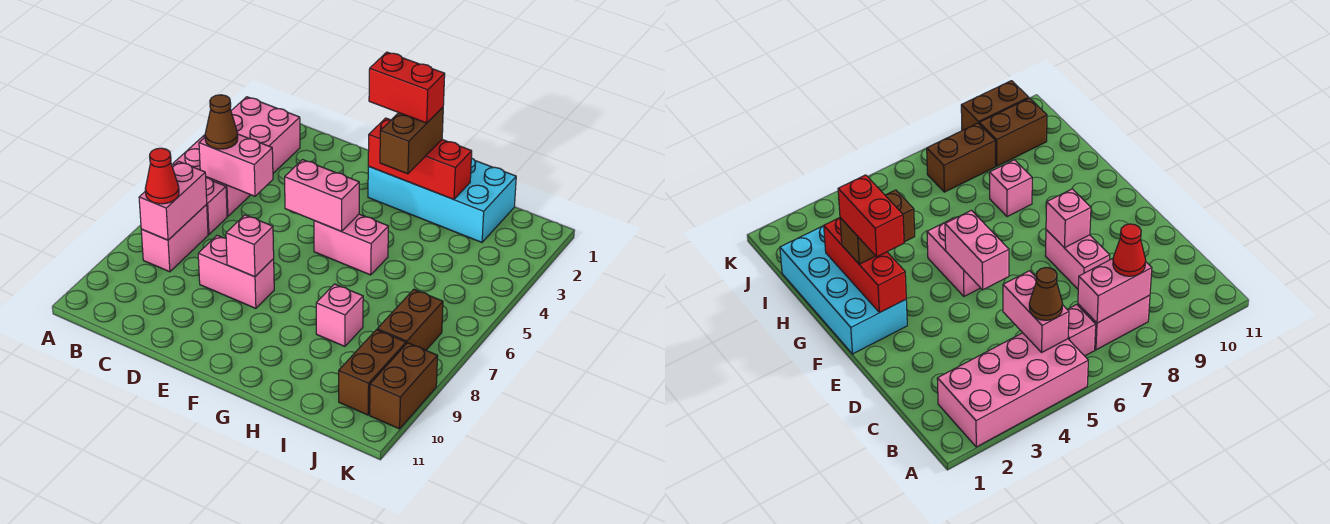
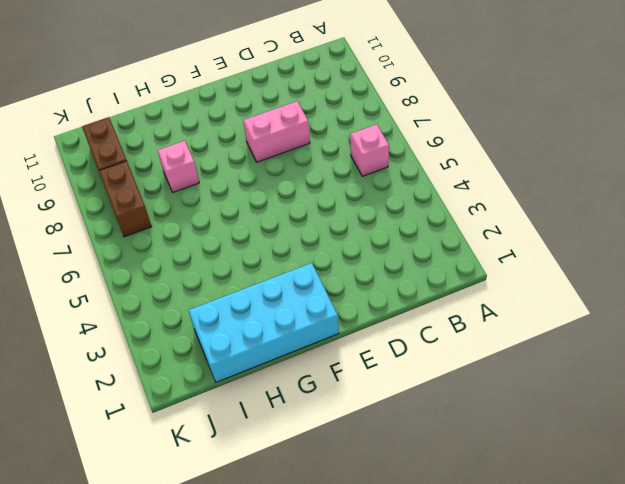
none -> pink brick A2:B5 level 1
none -> pink brick B7:B8 level 1
none -> pink brick F5:G5 level 1

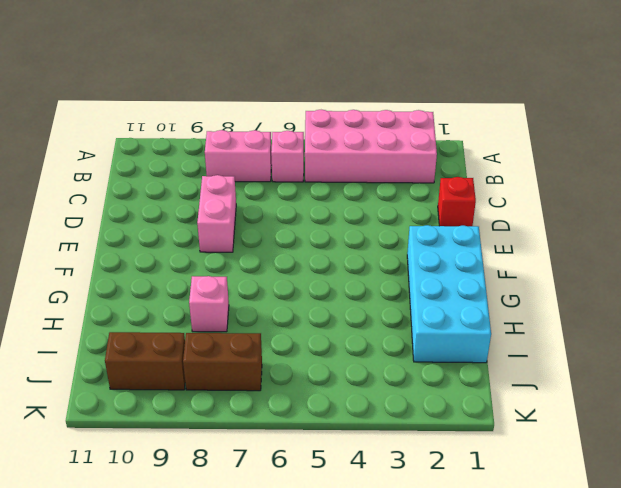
red brick D1 level 1 -> none
none -> pink brick F5:G5 level 1
none -> brown brick K9:K10 level 1
none -> pink brick B5:C5 level 2

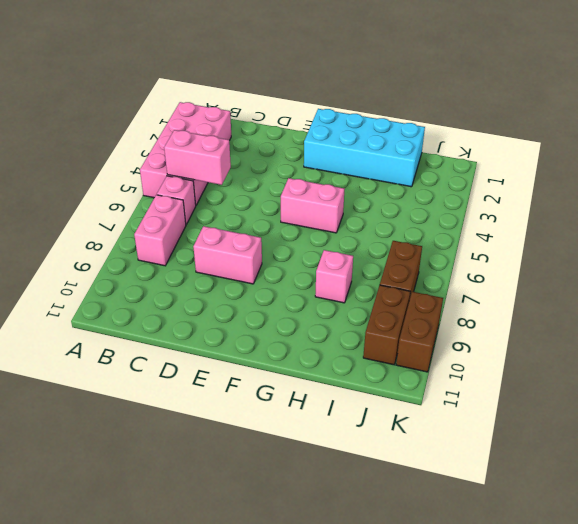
none -> pink brick B7:B8 level 2
none -> pink brick E5:F5 level 2
none -> pink brick E8 level 2

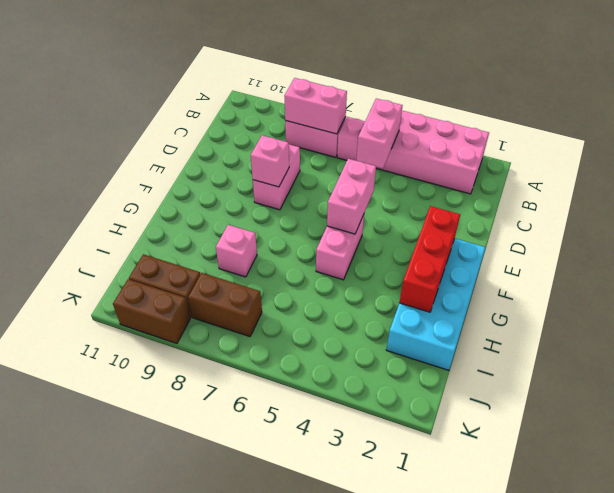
none -> brown cone B5 level 3
none -> red cone B8 level 3
none -> brown brick G2:G3 level 3

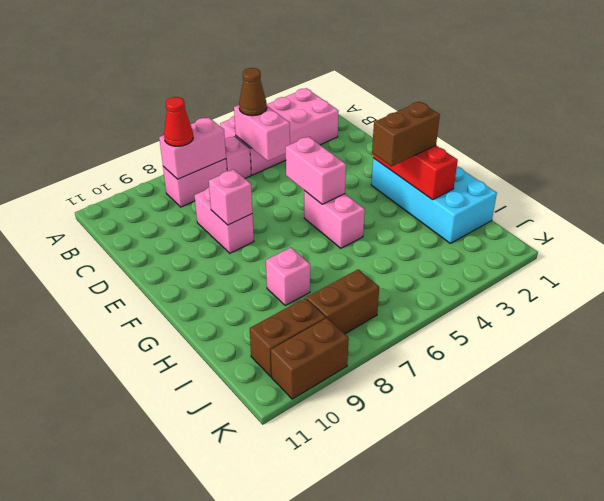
none -> red brick F2:G2 level 4

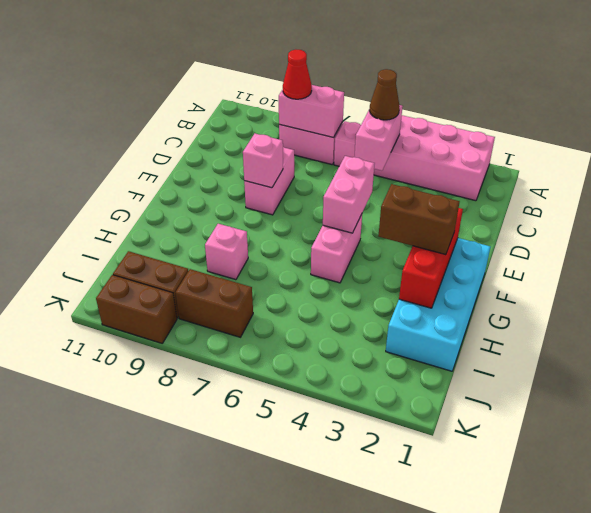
none -> red brick F2:G2 level 4

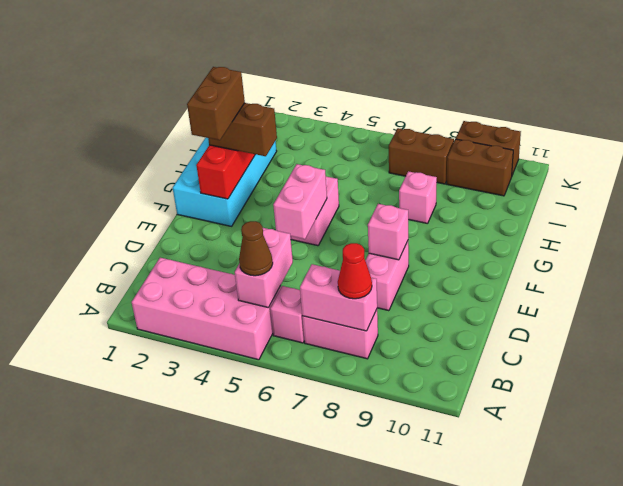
brown brick F2:G2 level 4 -> red brick F2:G2 level 4

